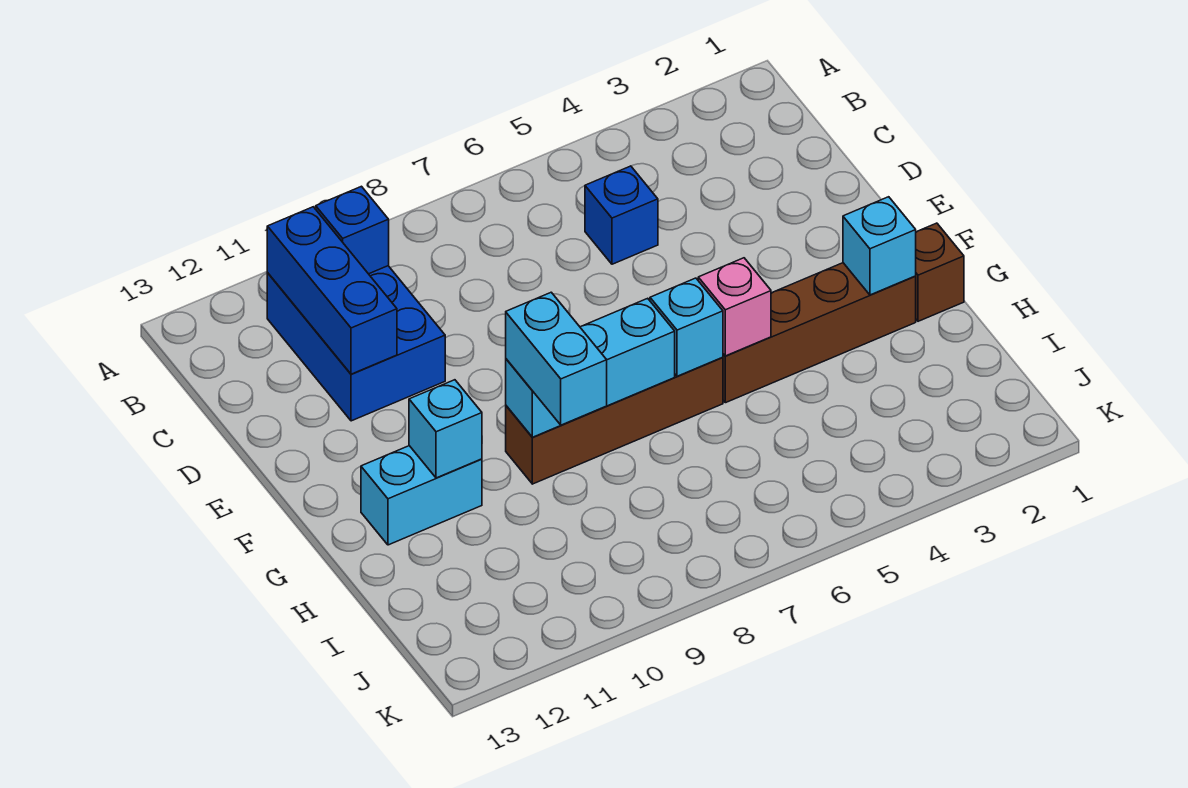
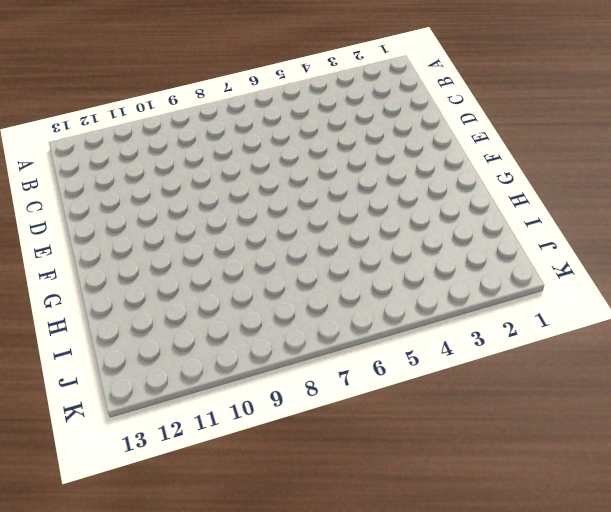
none -> blue brick B10:D11 level 1
none -> blue brick C5 level 1
none -> brown brick G1 level 1

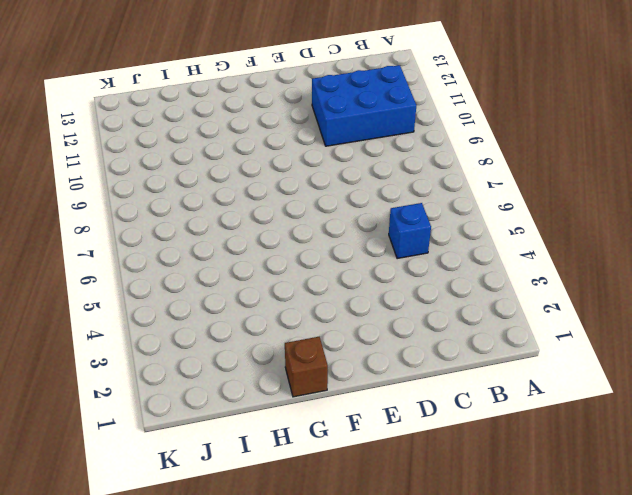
none -> brown brick G2:G5 level 1
none -> brown brick G6:G9 level 1
none -> cyan brick G11:G12 level 1

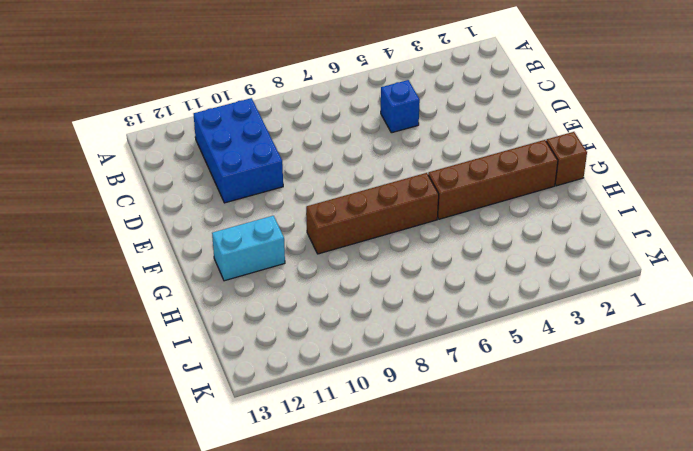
none -> blue brick B10 level 2
none -> blue brick B11:D11 level 2
none -> cyan brick G2 level 2

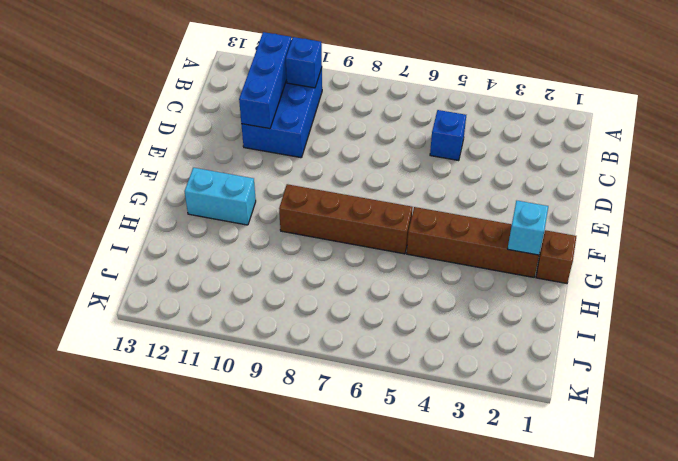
none -> pink brick G5 level 2
none -> cyan brick G6 level 2
none -> cyan brick G7:G9 level 2

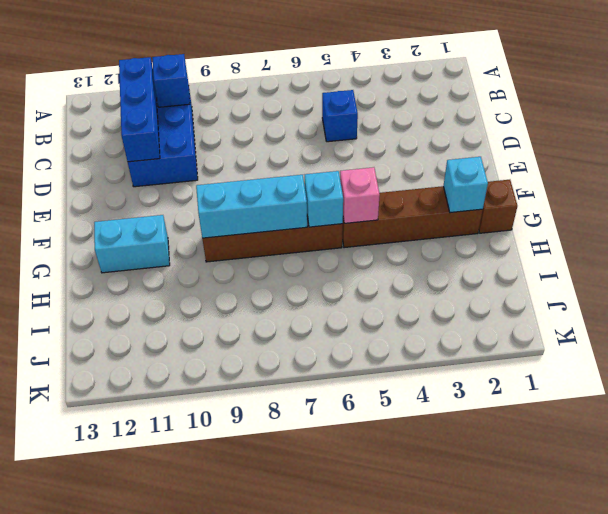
none -> cyan brick G11 level 2
none -> cyan brick G9:H9 level 3

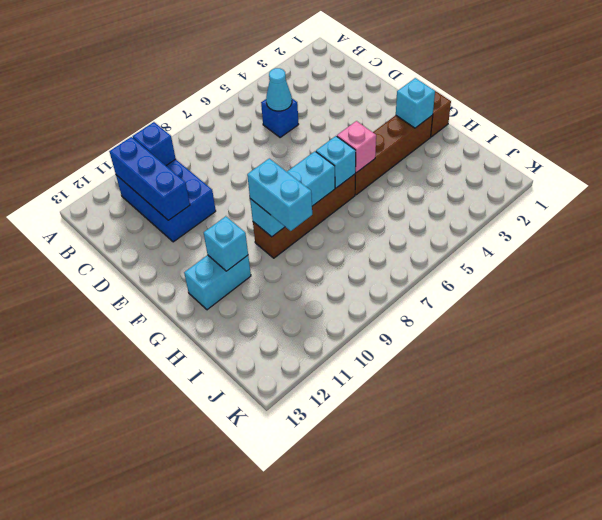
cyan cone C5 level 2 -> none

